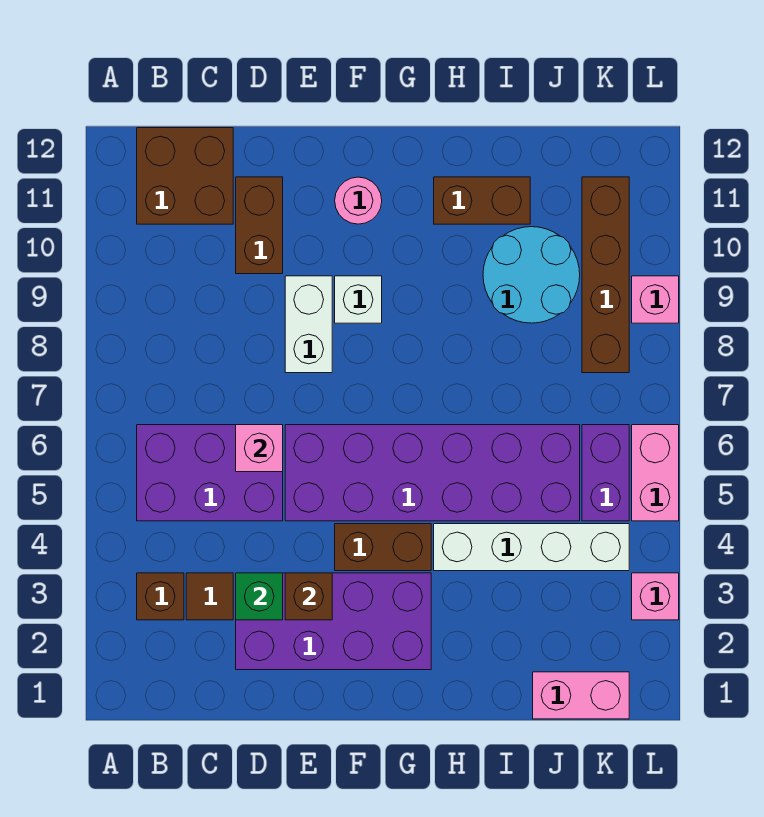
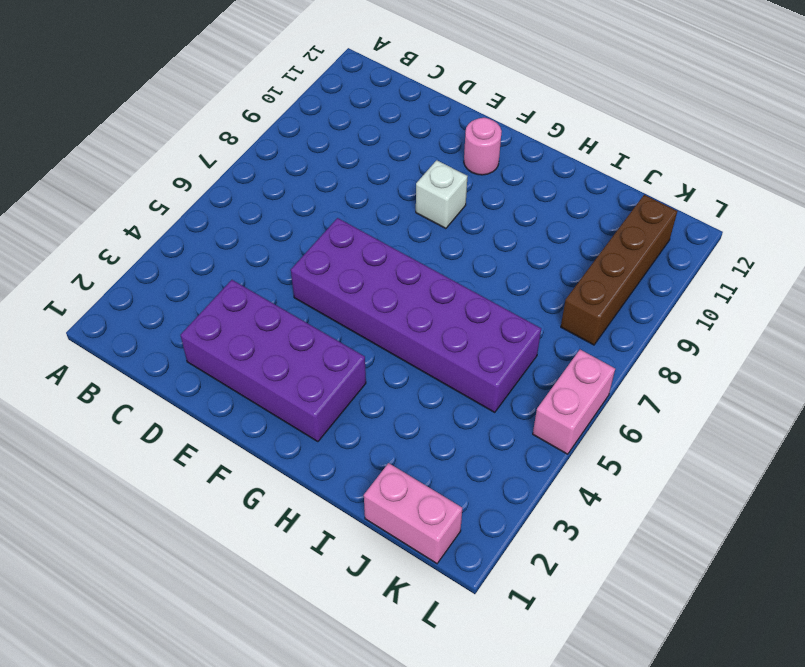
none -> brown brick B3 level 1
none -> purple brick B5:D6 level 1
none -> brown brick B11:C12 level 1

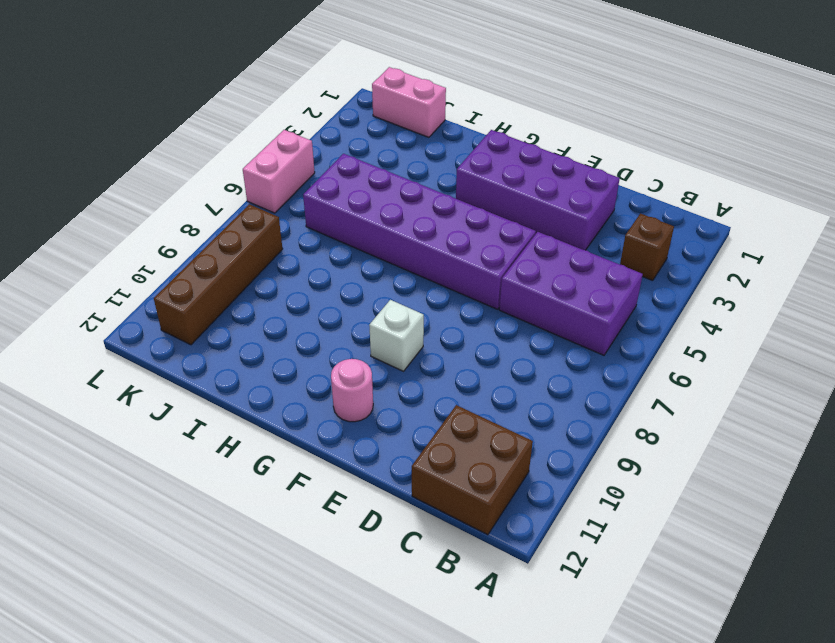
none -> brown tile C3 level 1
none -> brown brick D10:D11 level 1
none -> white brick E8:E9 level 1

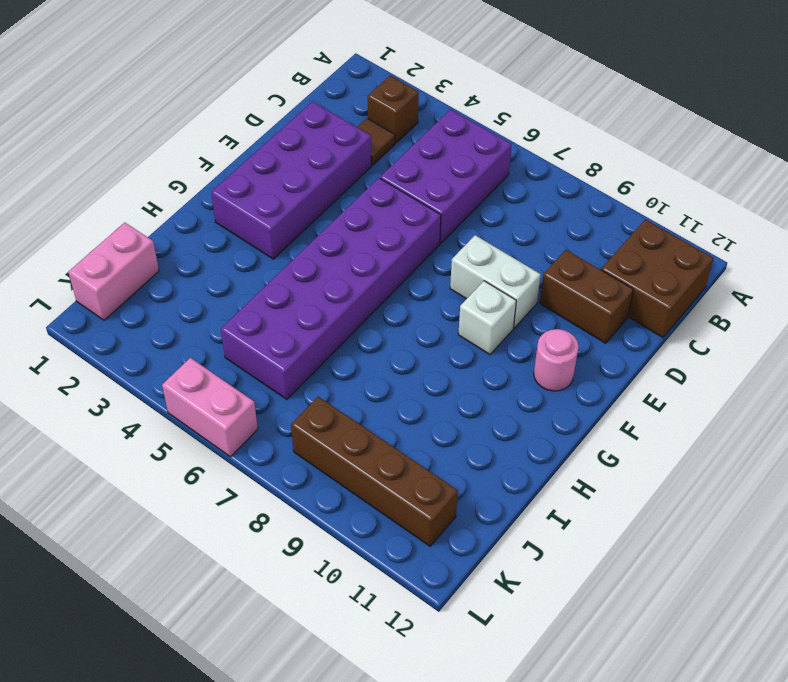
none -> brown brick F4:G4 level 1
none -> white brick H4:K4 level 1
none -> brown brick H11:I11 level 1

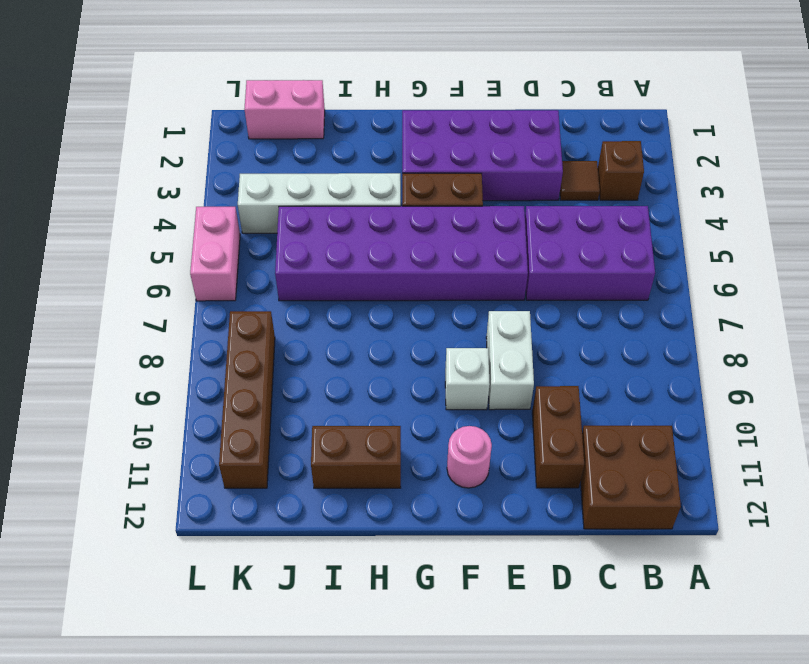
none -> cyan round brick I9:J10 level 1
none -> purple brick K5:K6 level 1
none -> pink brick L3 level 1

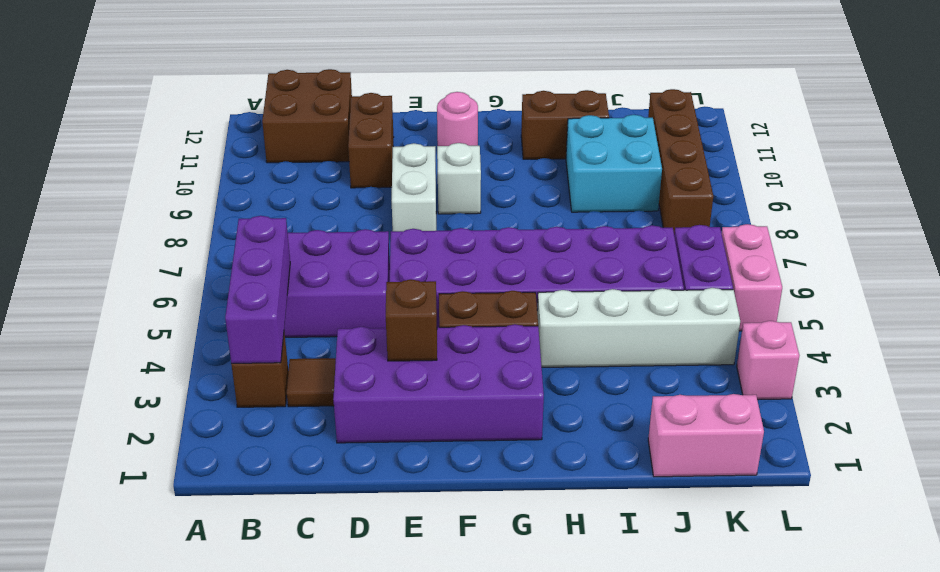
purple brick B3:B5 level 2 -> none
cyan brick I9:J10 level 1 -> cyan round brick I9:J10 level 1
none -> pink brick L9 level 1
none -> green brick D3 level 2
none -> pink brick D6 level 2

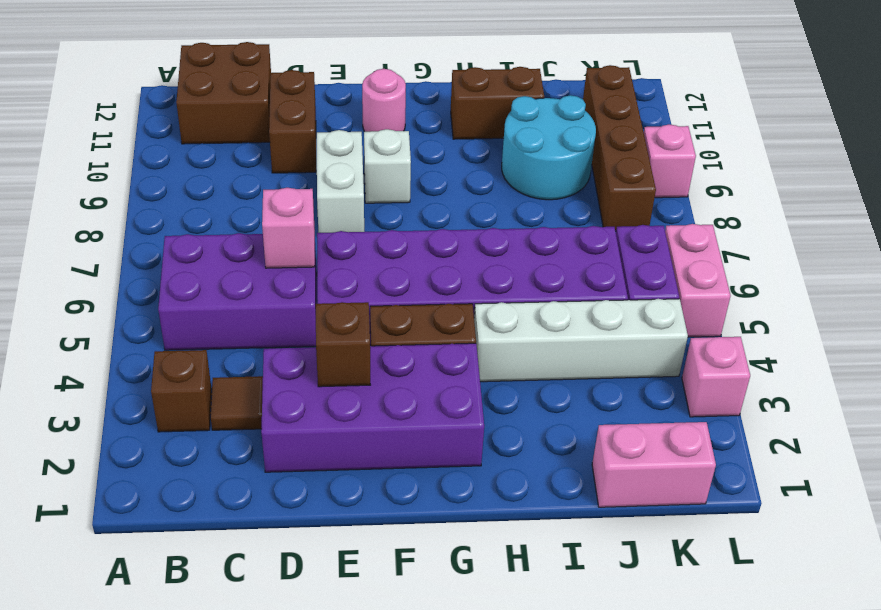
none -> green brick D3 level 2

